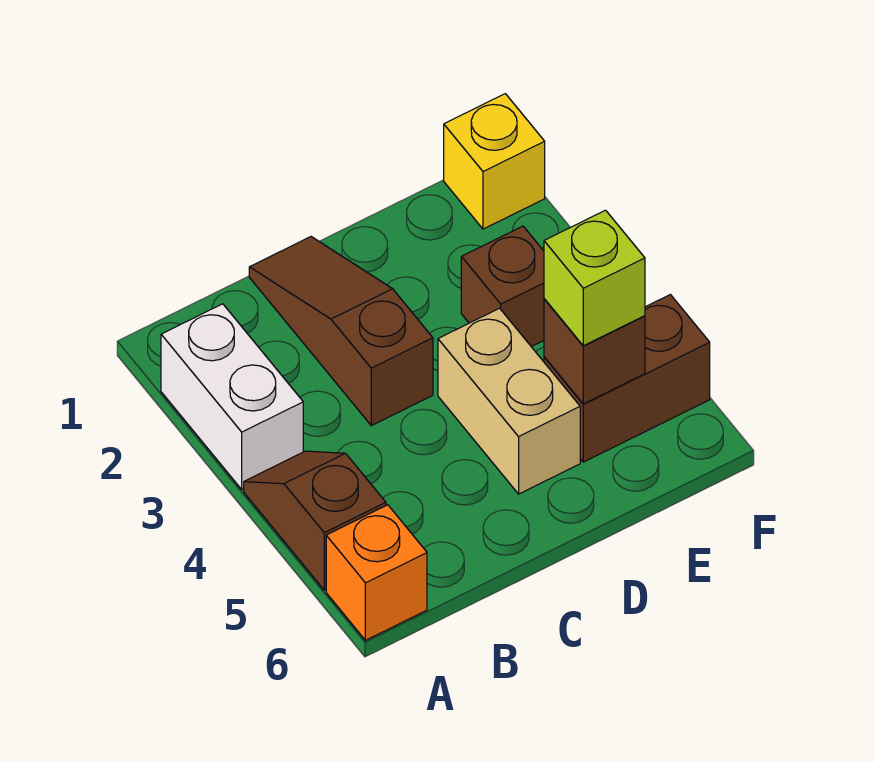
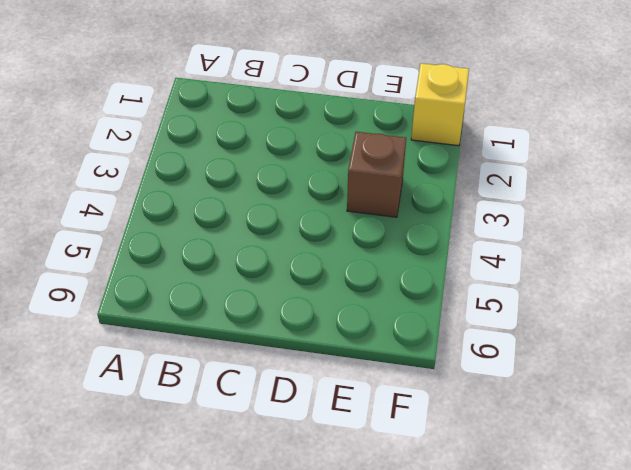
none -> white brick A2:A3 level 1
none -> brown slope A4:A5 level 1 top 5

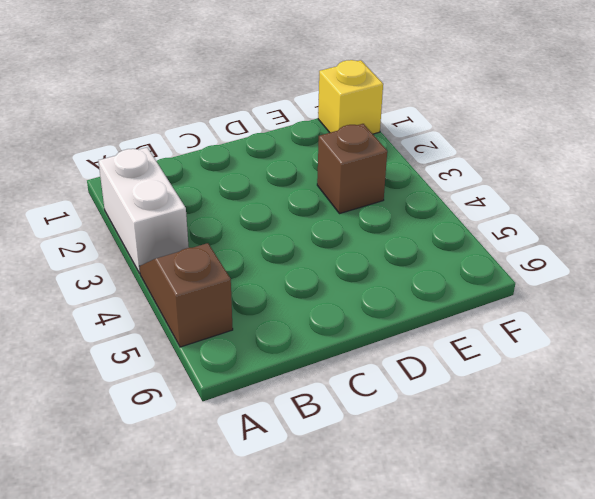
none -> orange brick A6 level 1
none -> brown slope C1:C3 level 1 top 3

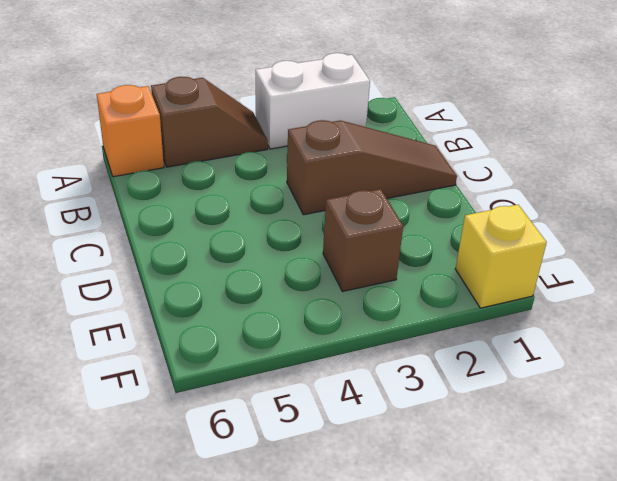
none -> tan brick D4:D5 level 1
none -> brown brick E5:F5 level 1

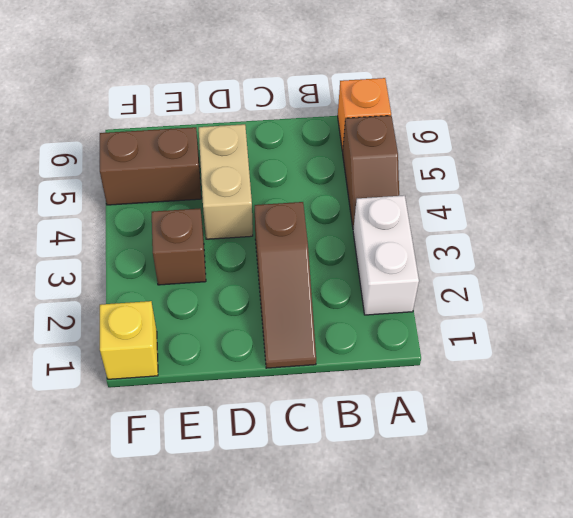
none -> brown brick E5 level 2
none -> lime brick E5 level 3

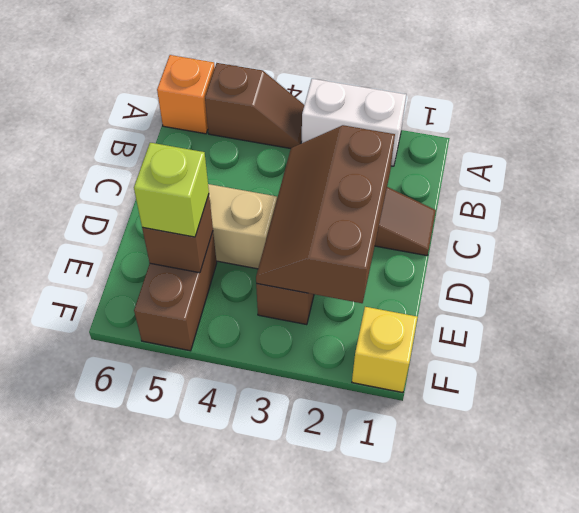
brown slope C2:E3 level 2 top 2 -> none

